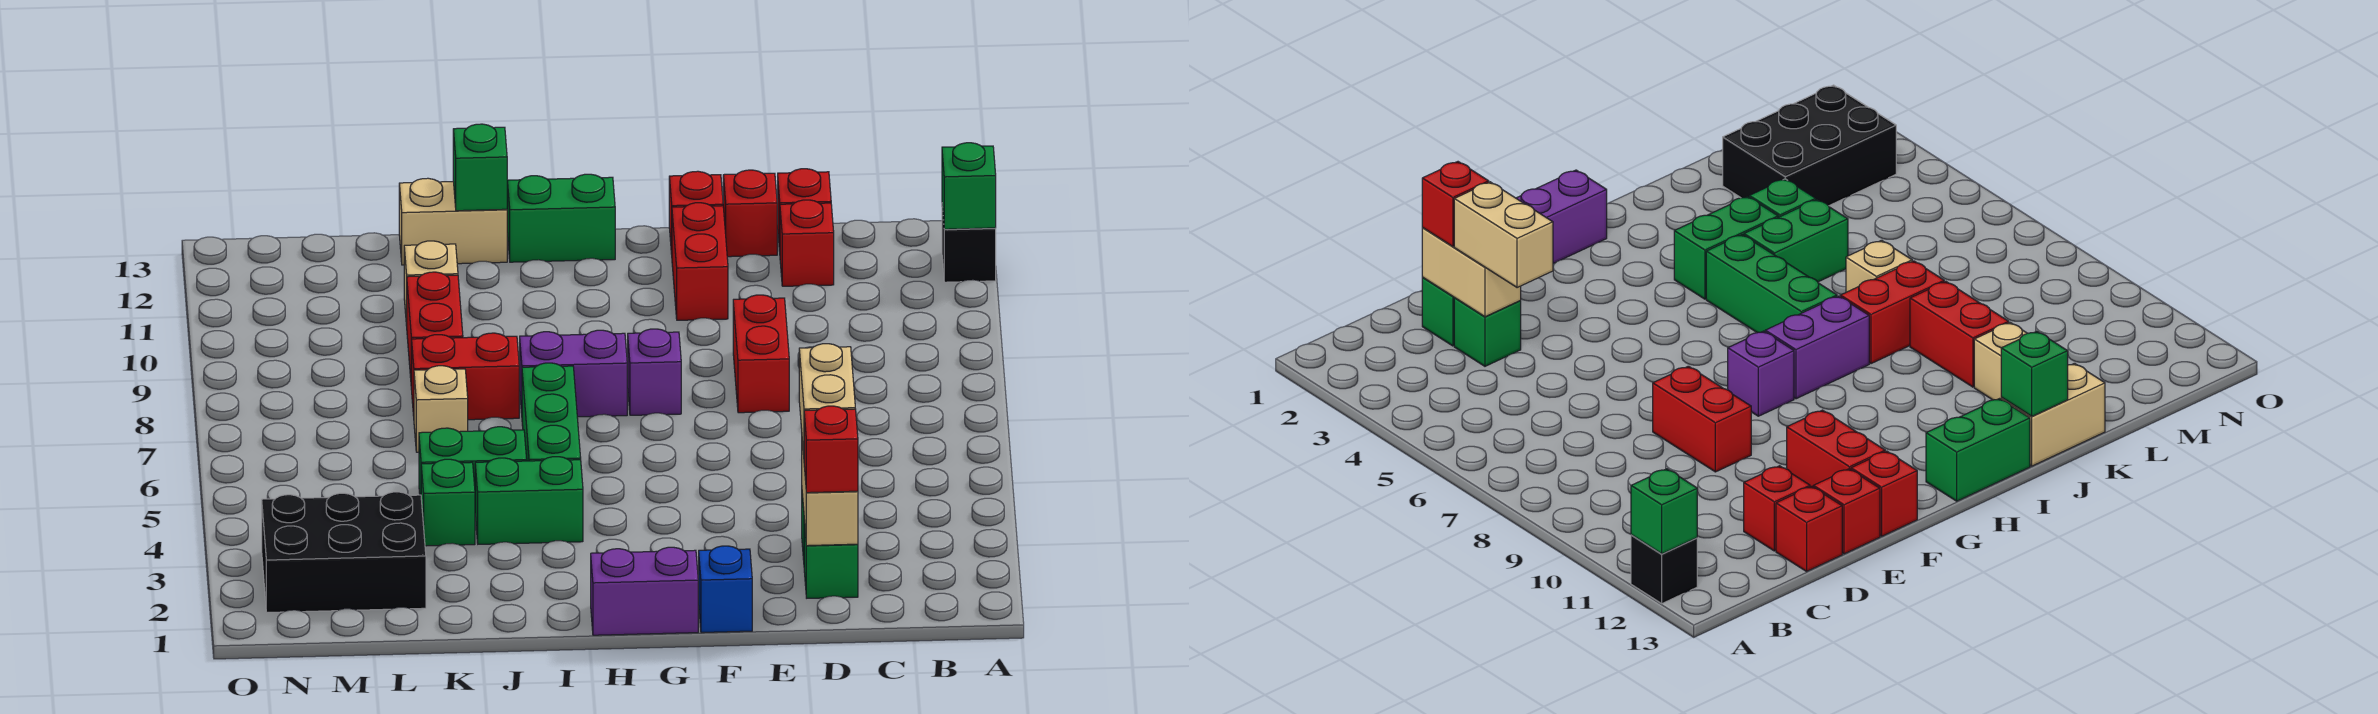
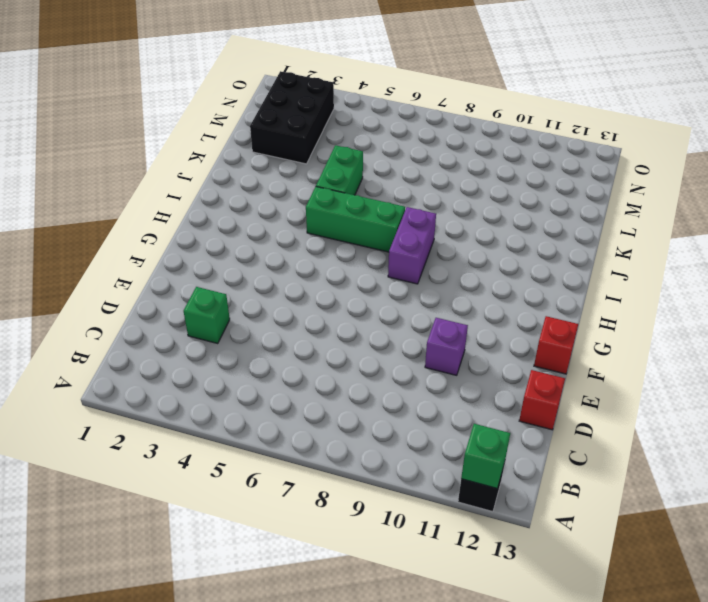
purple brick E10 level 1 -> purple brick G8 level 1
none -> green brick D2 level 1
none -> red brick D12 level 1
none -> red brick E8:E9 level 1

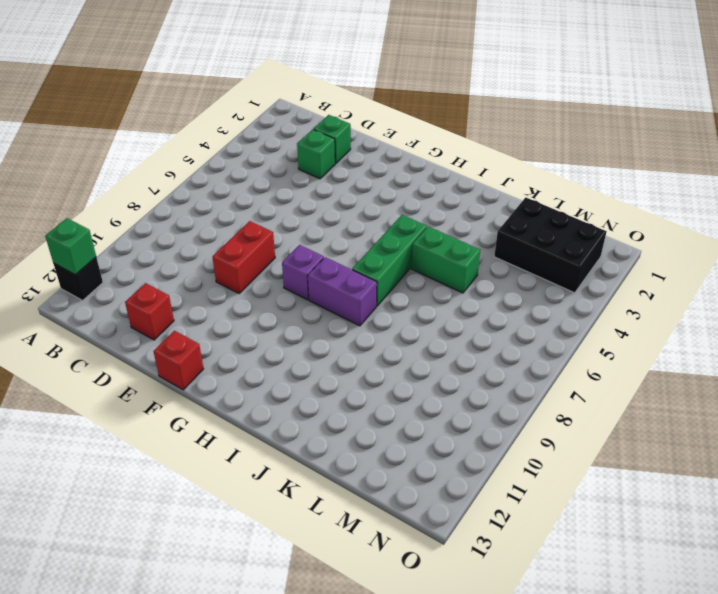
none -> red brick D13 level 1
none -> red brick E13 level 1
none -> blue brick F1 level 1

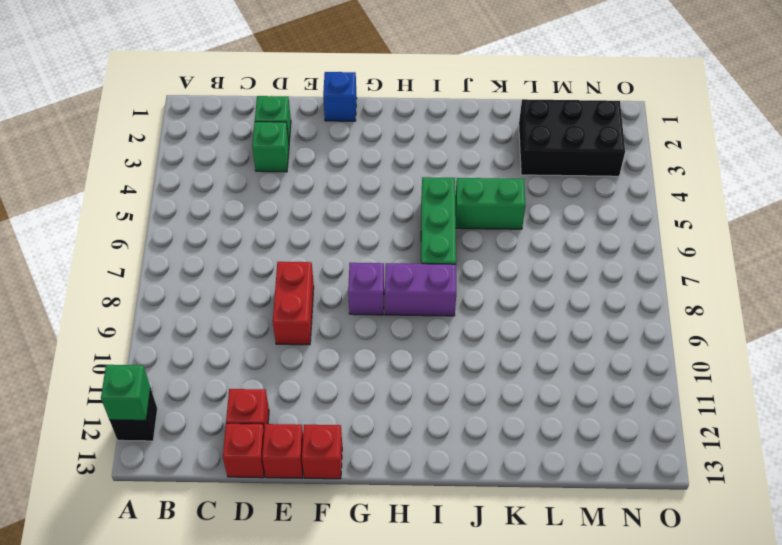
none -> red brick F11:F12 level 1
none -> purple brick G1:H1 level 1
none -> green brick H13:I13 level 1

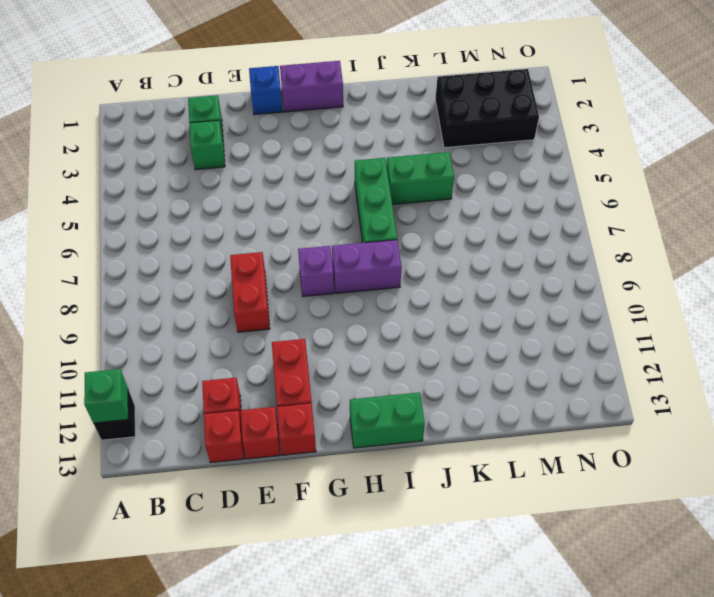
none -> green brick I4:J4 level 1
none -> red brick J8:K8 level 1
none -> tan brick J13:K13 level 1

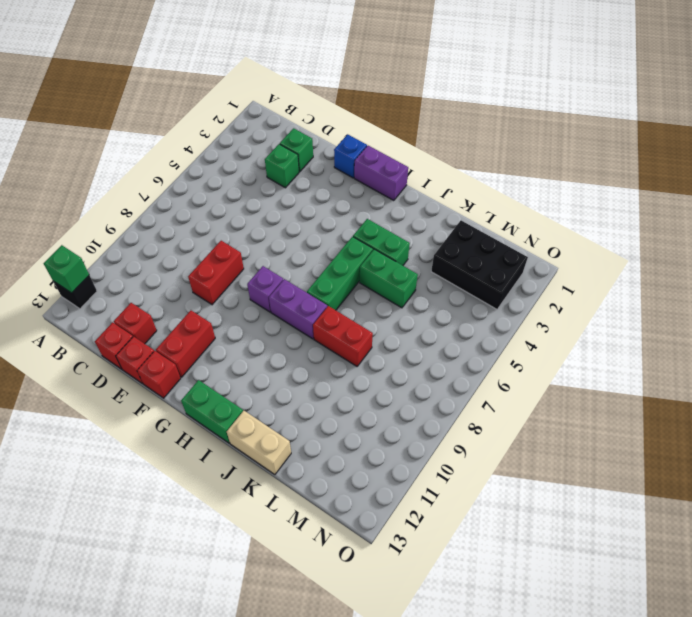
none -> green brick K4 level 1
none -> tan brick K7 level 1
none -> red brick K9:K10 level 1

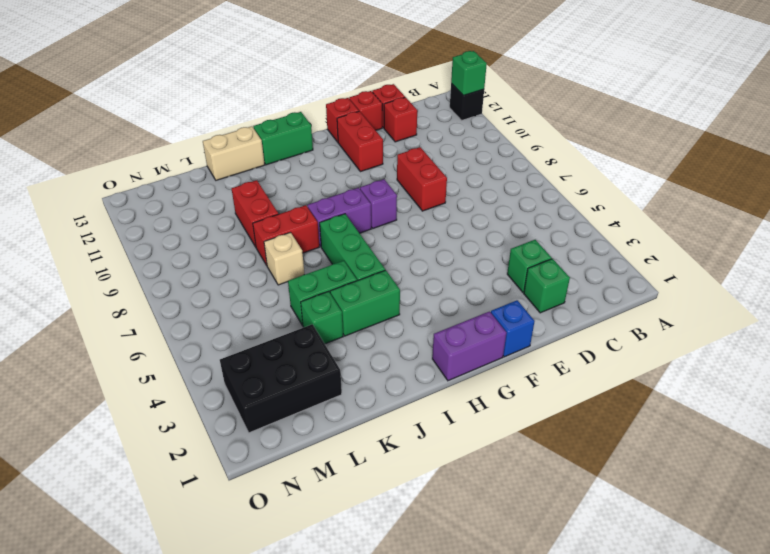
none -> tan brick K11 level 1
none -> tan brick D2:D3 level 2
none -> green brick J13 level 2

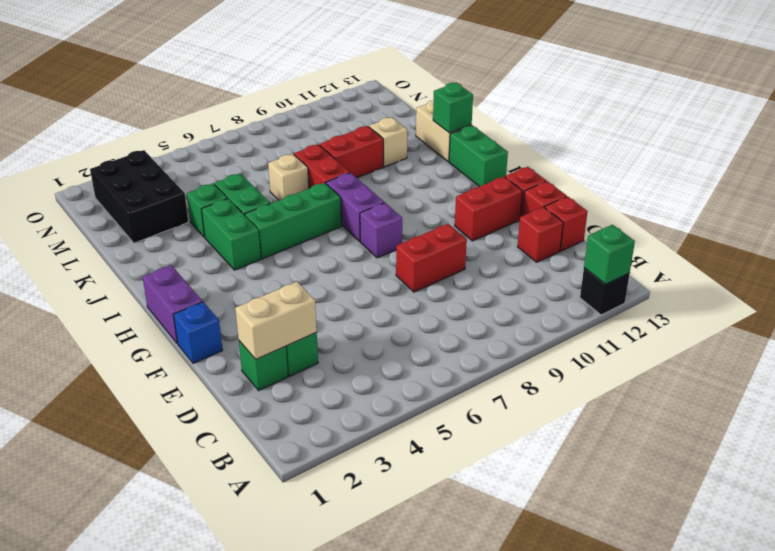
none -> red brick D2 level 3
none -> tan brick D3:D4 level 3

